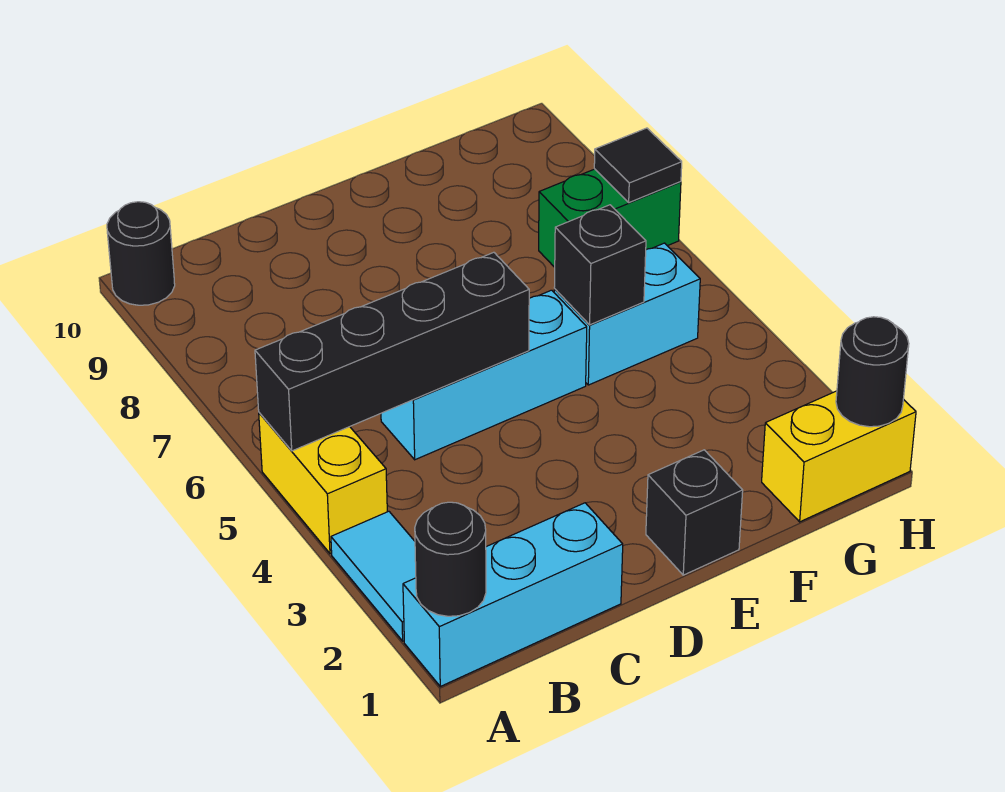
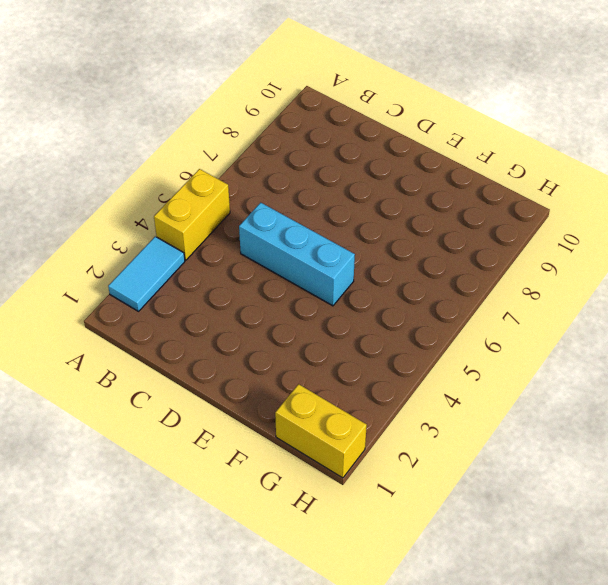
none -> cyan brick A1:C1 level 1
none -> black round brick A10 level 1
none -> black brick E1 level 1

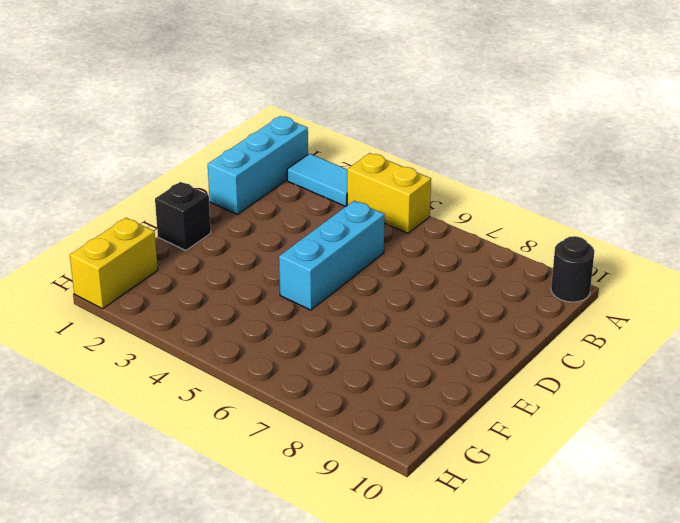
none -> cyan brick F5:G5 level 1
none -> green brick G7:H7 level 1
none -> black round brick A1 level 2

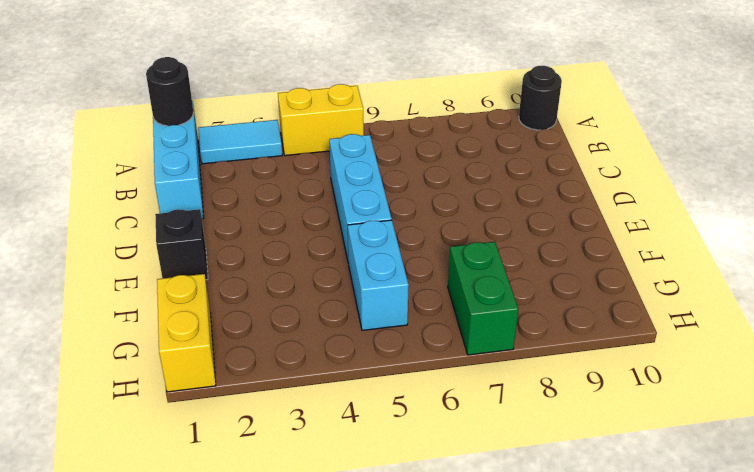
none -> black brick A5:D5 level 2
none -> black brick F5 level 2
none -> black round brick H1 level 2

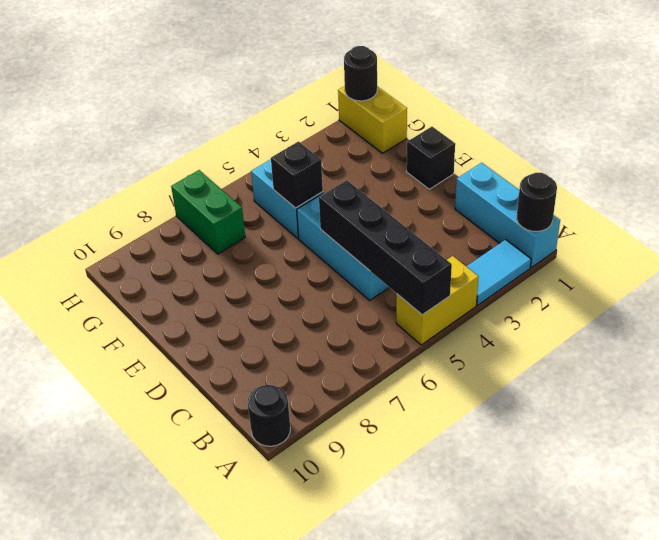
none -> black tile H7 level 2

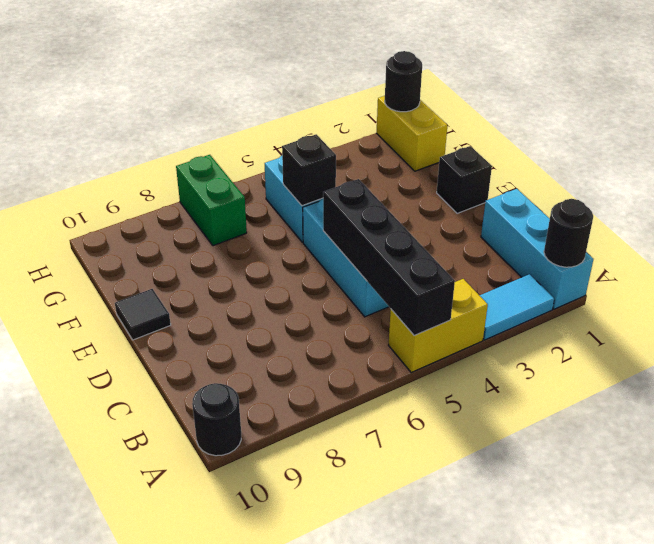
black tile E10 level 1 -> black tile H7 level 2

